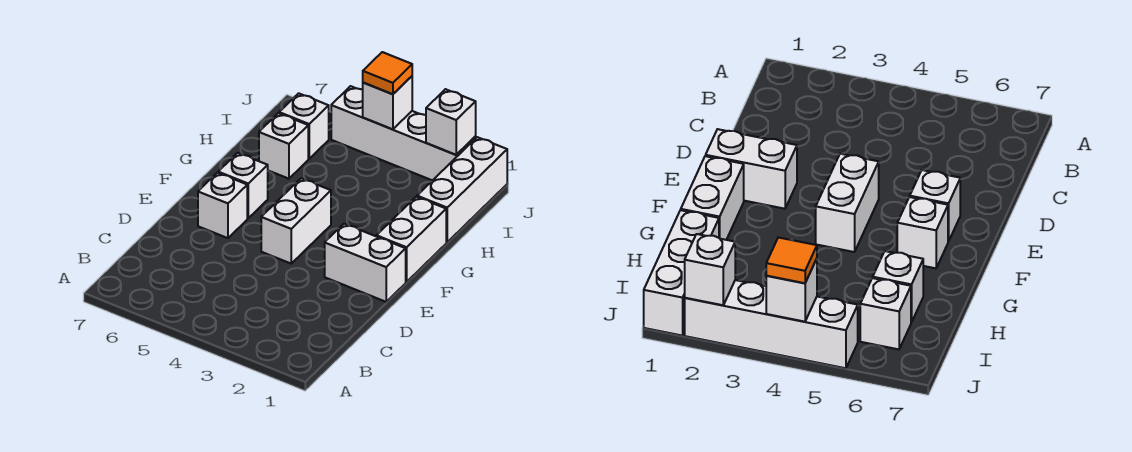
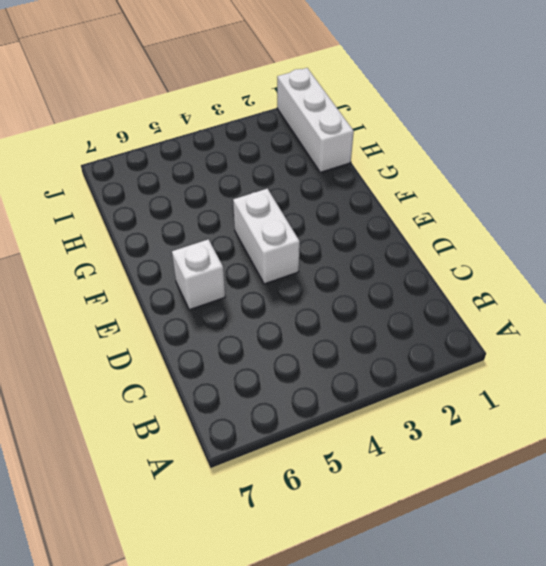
none -> white brick E1:E2 level 1
none -> white brick F1:G1 level 1
none -> white brick F6 level 1

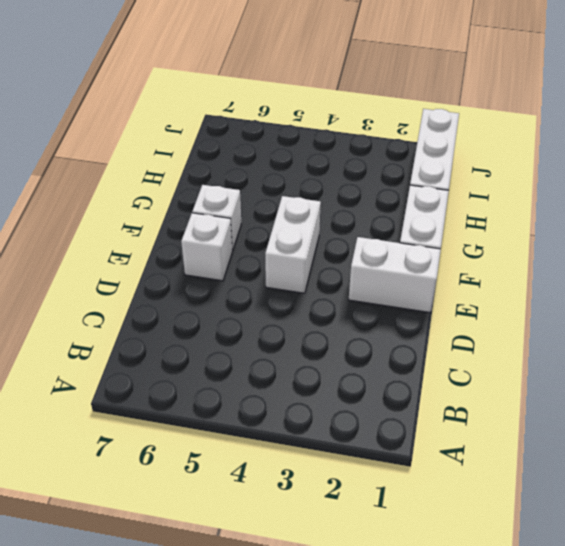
none -> white brick H6 level 1
none -> white brick I6 level 1
none -> white brick J2:J5 level 1

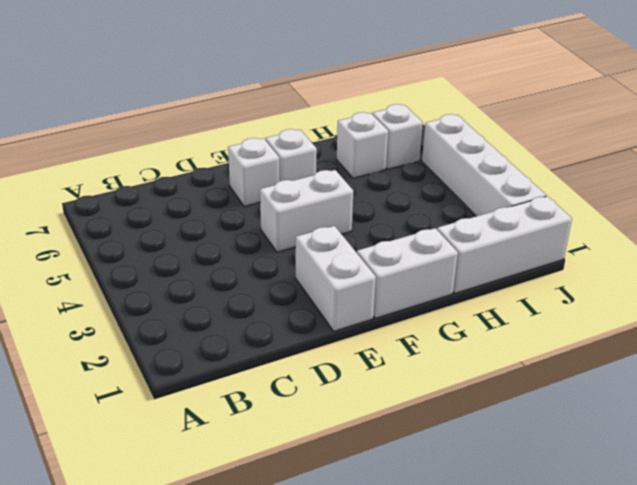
none -> white brick J2 level 2
none -> white brick J4 level 2
none -> orange tile J4 level 3

